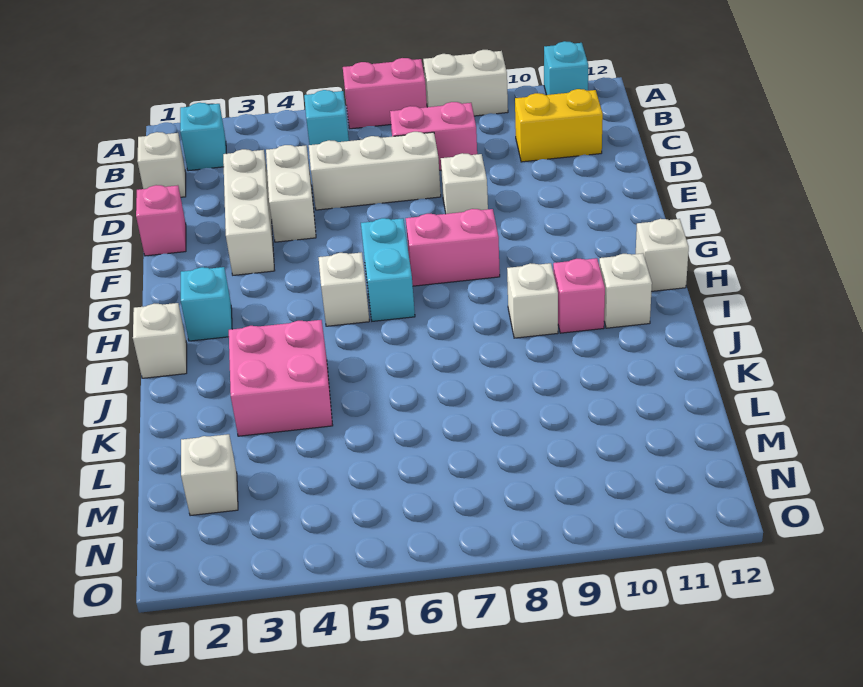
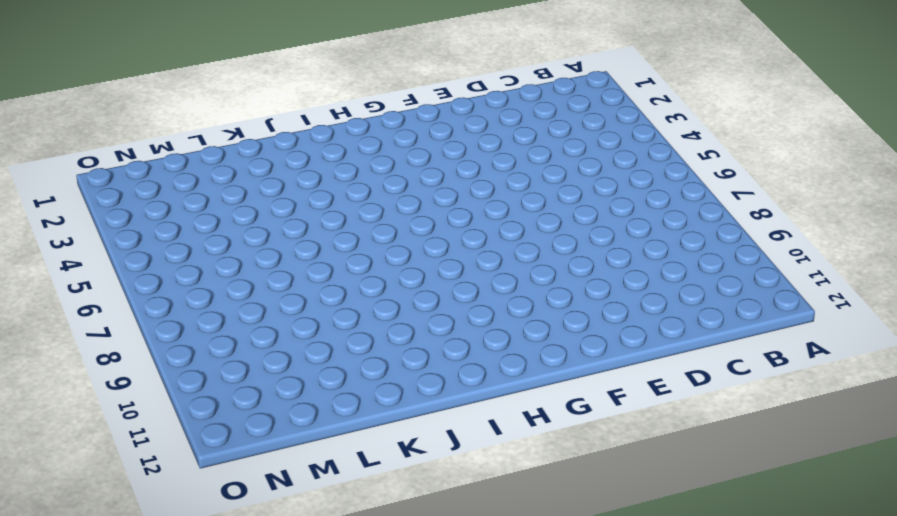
none -> pink brick A6:A7 level 1
none -> white brick A8:A9 level 1
none -> cyan brick A11 level 1

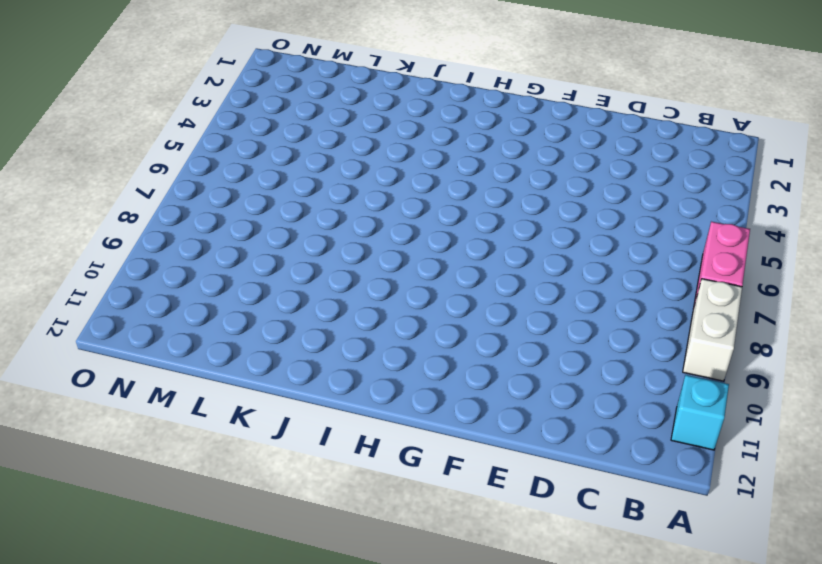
none -> cyan brick B2 level 1
none -> cyan brick B5 level 1
none -> white brick C1 level 1

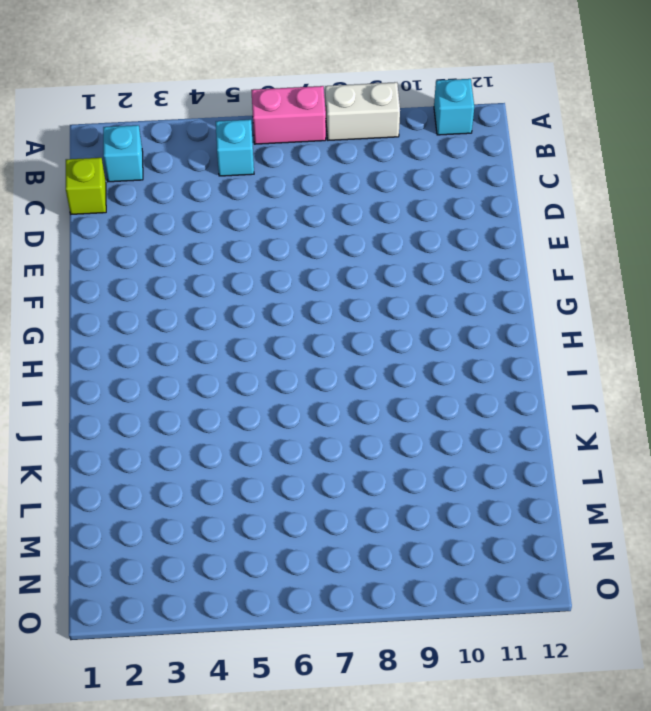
lime brick C1 level 1 -> white brick C1 level 1
none -> pink brick C7:C8 level 1
none -> yellow brick C10:C11 level 1
none -> white brick D3:F3 level 1

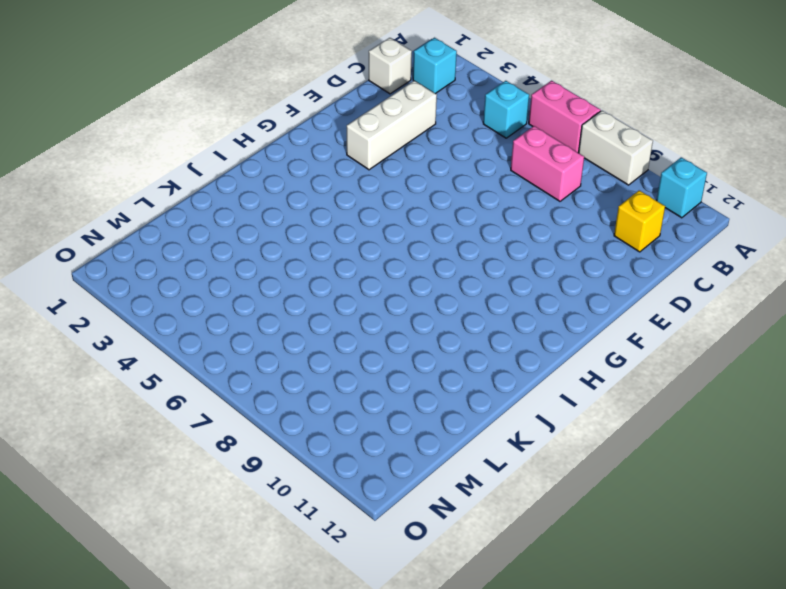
yellow brick C11 level 1 -> yellow brick C10:C11 level 1
none -> white brick D4:E4 level 1
none -> white brick D5:D7 level 1
none -> pink brick E1 level 1

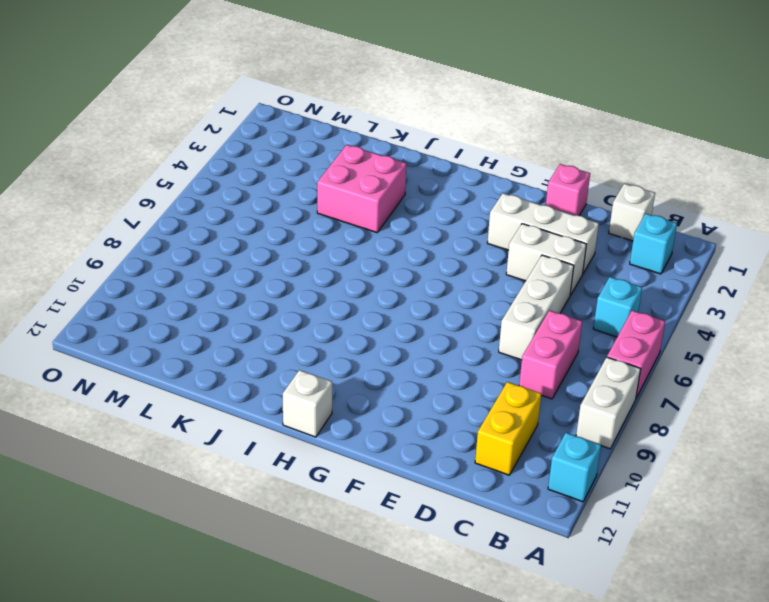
none -> white brick E8 level 1
none -> cyan brick G6:H6 level 1
none -> pink brick G7:G8 level 1

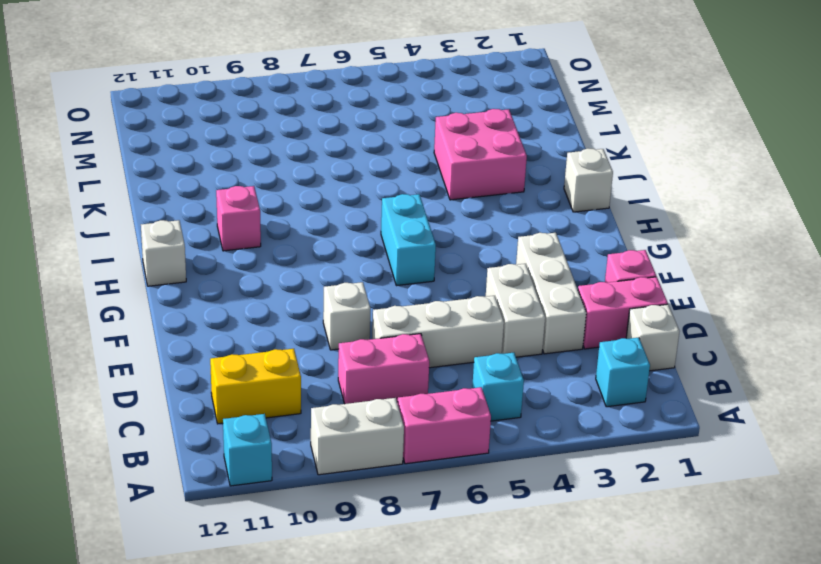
pink brick D1:D2 level 1 -> pink brick G7:G8 level 1
none -> cyan brick H2 level 1
none -> white brick H5 level 1
none -> white brick I9 level 1

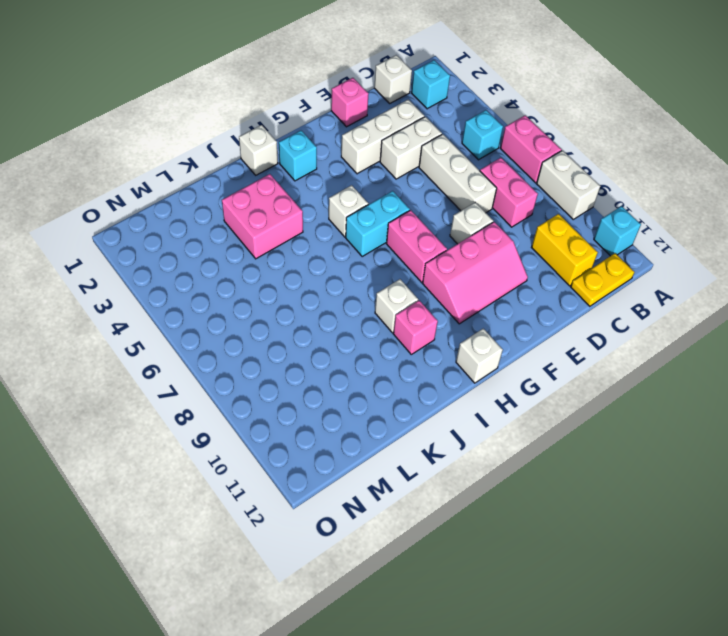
yellow plate B12:C12 level 1 -> none
pink slope E9:G10 level 1 top 9 -> none
none -> white brick I11 level 1
none -> white brick M2 level 1

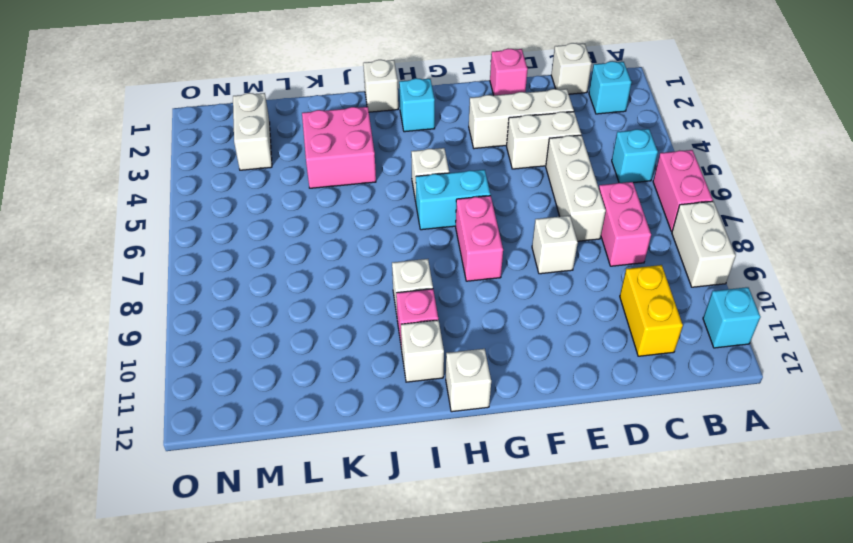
white brick M2:M3 level 1 -> white brick M2 level 1

